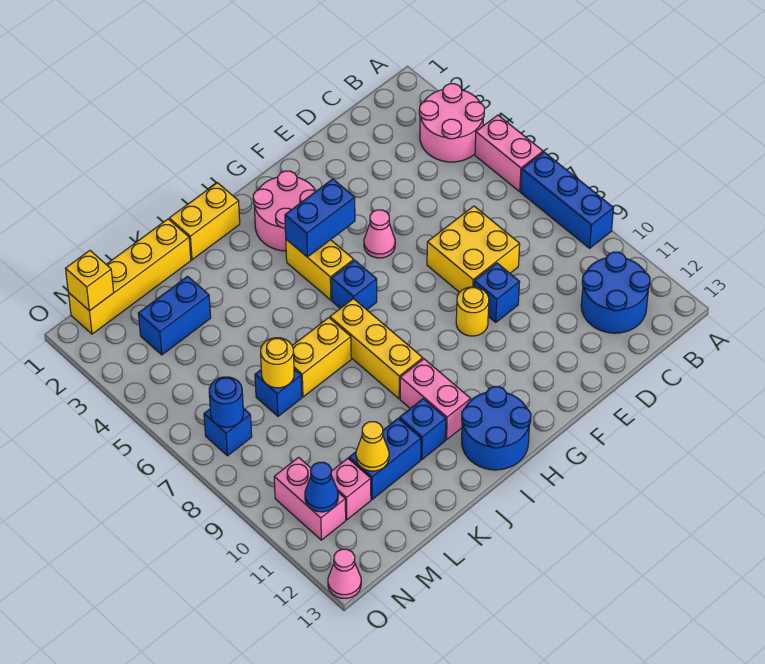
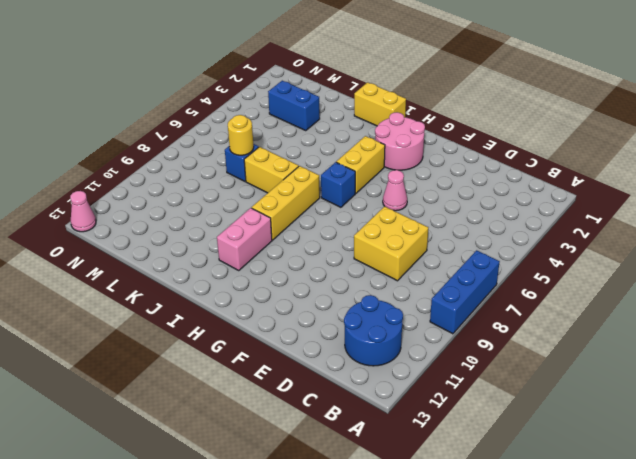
none -> pink round brick A3:B4 level 1
none -> pink brick A5:A6 level 1
none -> blue brick E9 level 1
none -> yellow round brick F9 level 1

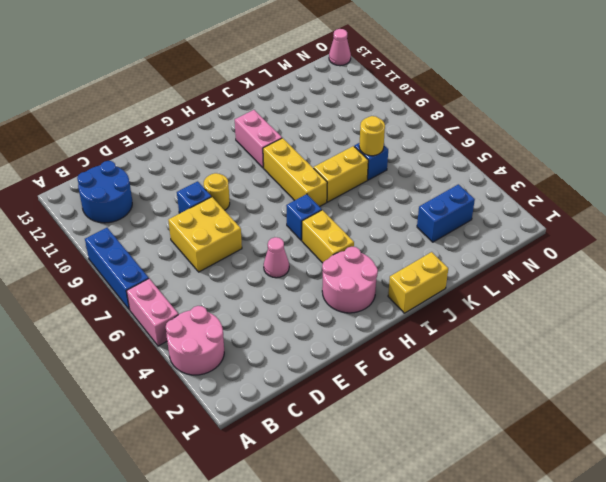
none -> blue round brick H12:I13 level 1
none -> blue brick J11 level 1
none -> yellow brick K1:N1 level 1
none -> blue brick K11:L11 level 1

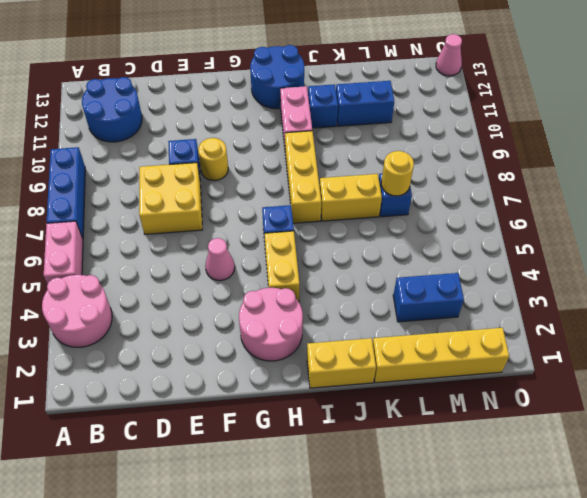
none -> pink brick M11 level 1
none -> blue brick N7 level 1
none -> pink brick N10:N11 level 1
none -> blue brick G4:H4 level 2

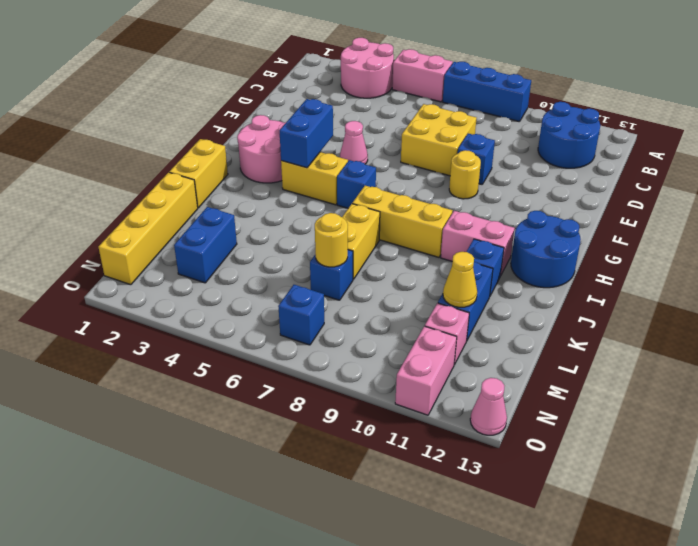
pink brick N11:O11 level 1 -> pink brick N10:N11 level 1
none -> yellow brick N1 level 2
none -> blue round brick N7 level 2
none -> blue cone N11 level 2

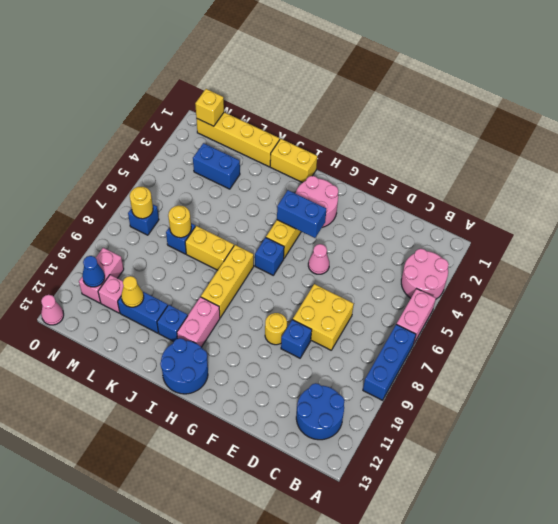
yellow round brick N7 level 2 -> blue round brick N7 level 2

